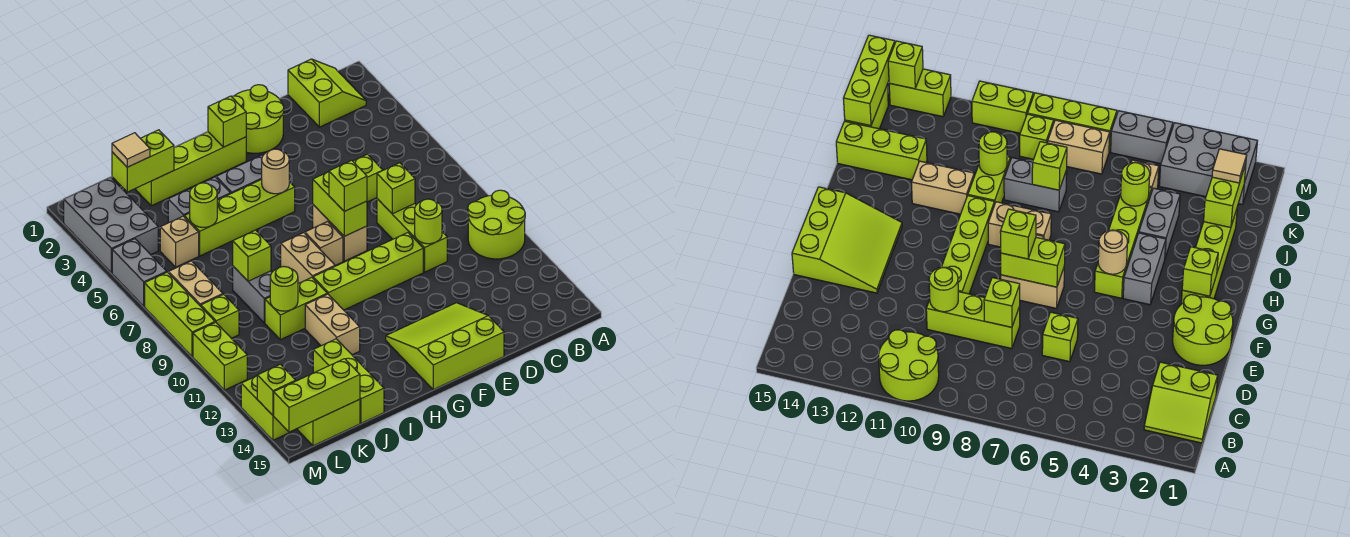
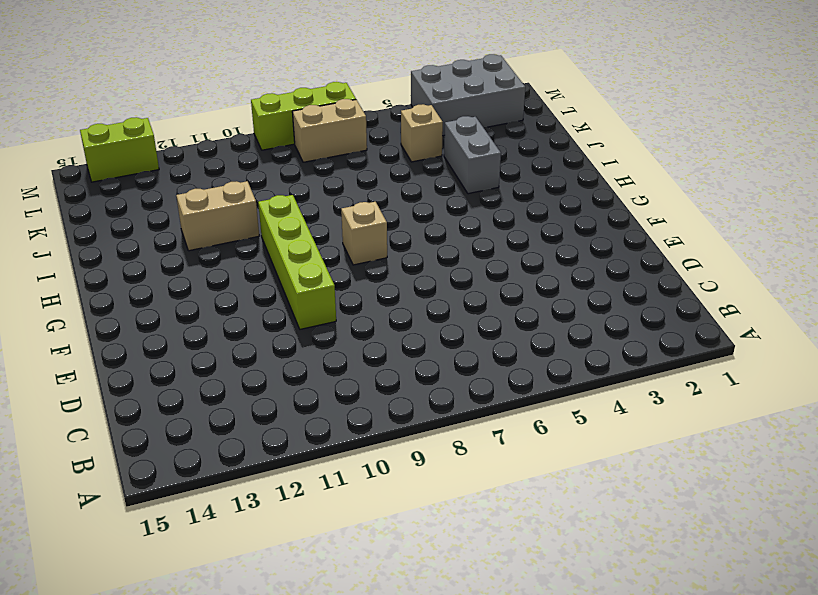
none -> lime round brick A10:B11 level 1
none -> lime slope B1:C2 level 1 top C
none -> lime brick D6 level 1
none -> lime brick D8:D10 level 1

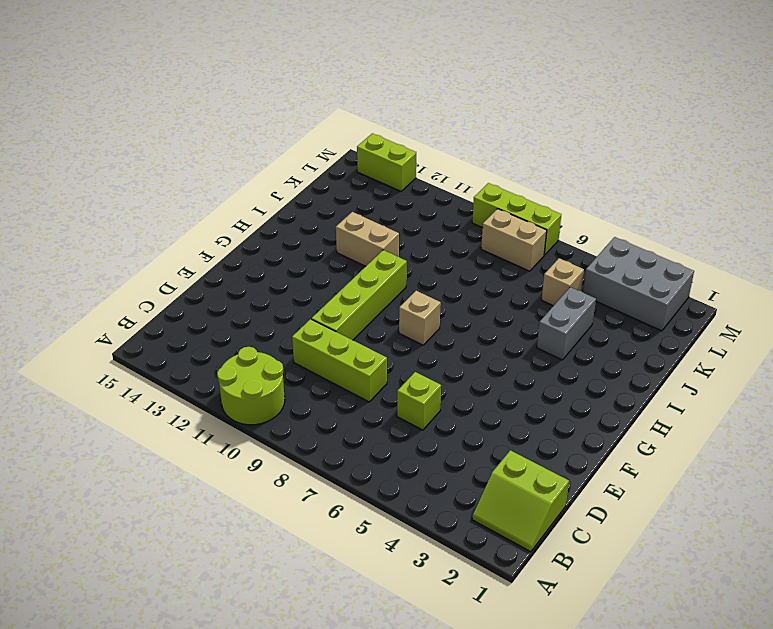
none -> lime round brick E1:F2 level 1
none -> lime slope E13:G15 level 1 top 15
none -> tan brick F7:F8 level 1
none -> lime brick G2:J2 level 1

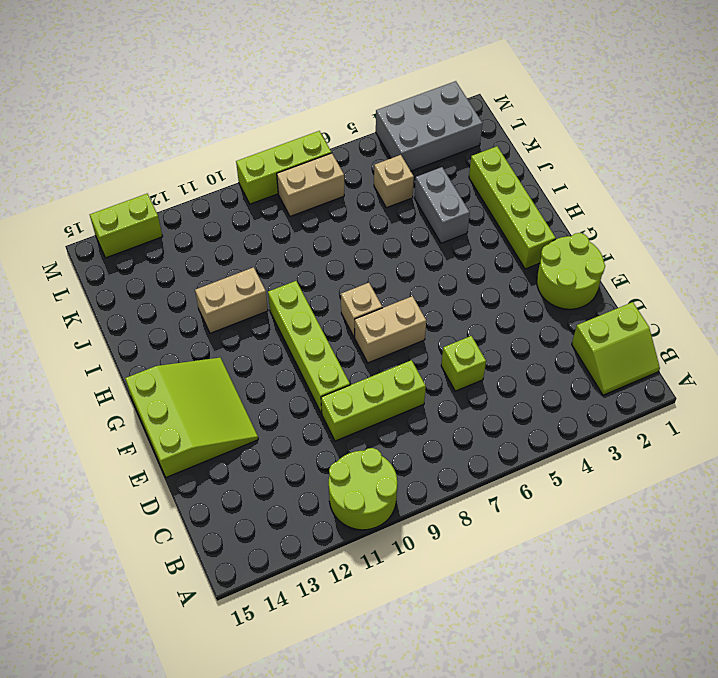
none -> grey brick G4:H4 level 1
none -> lime brick G5:J5 level 1
none -> tan brick H8:H9 level 1
none -> lime brick I10:J10 level 1

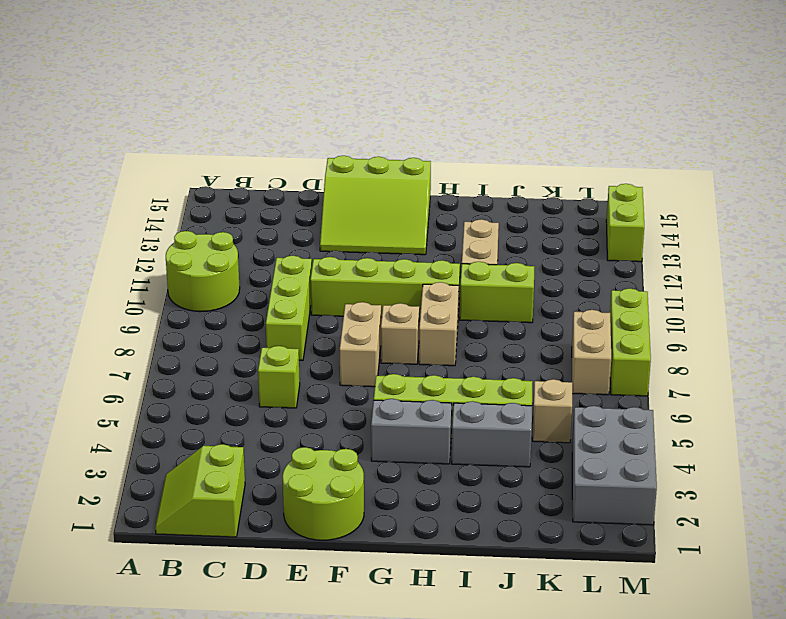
none -> lime brick G2:J2 level 1
none -> grey brick J8:J9 level 1
none -> lime brick J13:J15 level 1
none -> lime brick K15:L15 level 1

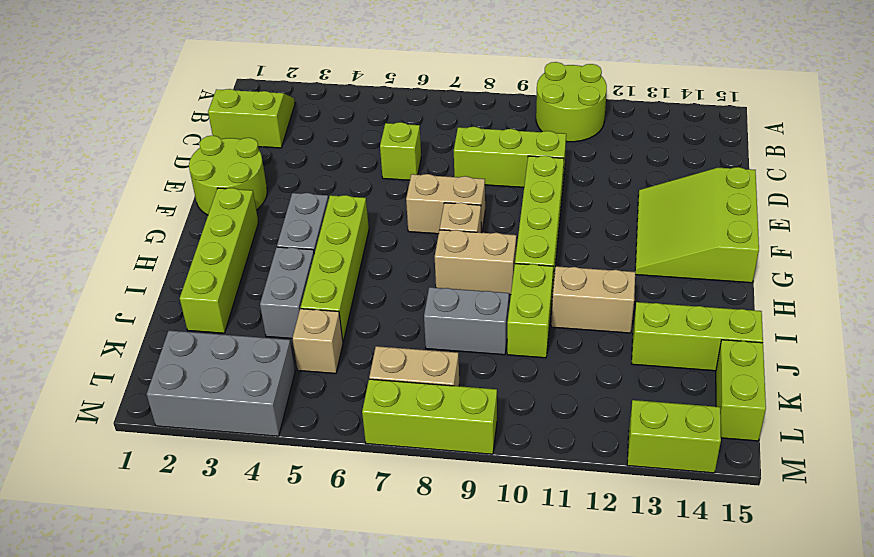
none -> lime brick L9 level 1
none -> grey brick M5:M6 level 1
none -> lime brick M10:M11 level 1
none -> lime brick D8 level 2

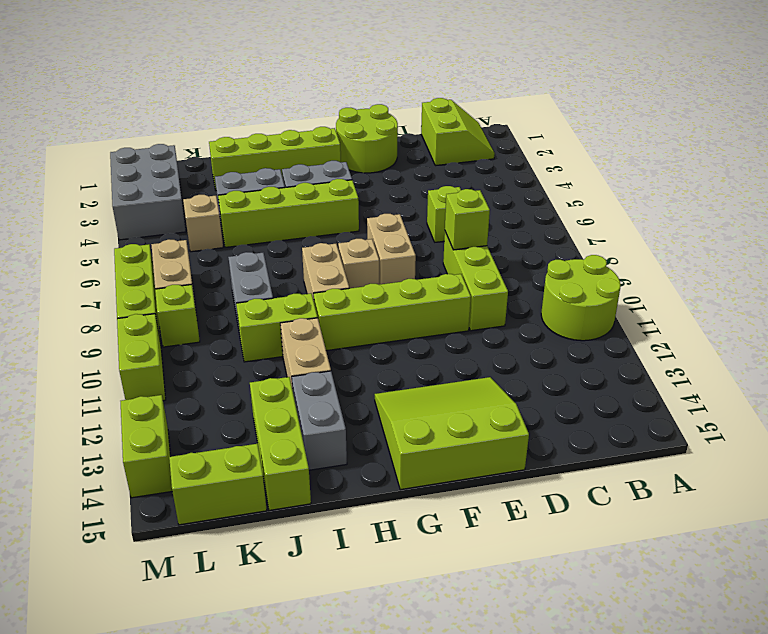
grey brick I13:I14 level 1 -> grey brick M5:M6 level 1
none -> lime round brick D10 level 2
none -> lime brick F7:F8 level 2
none -> lime brick G2 level 2
none -> tan round brick G5 level 2

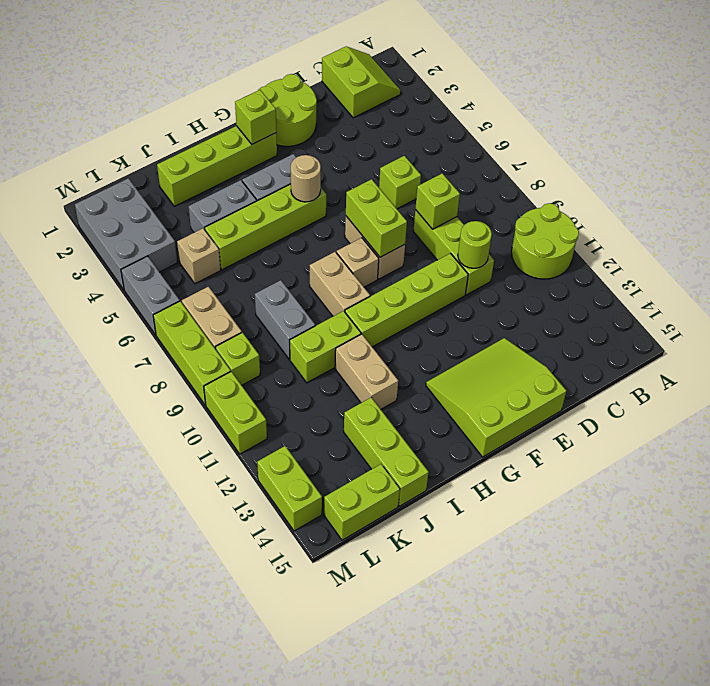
none -> lime brick J2:K2 level 2
none -> lime round brick J5 level 2
none -> lime brick J8 level 2
none -> lime round brick J10 level 2

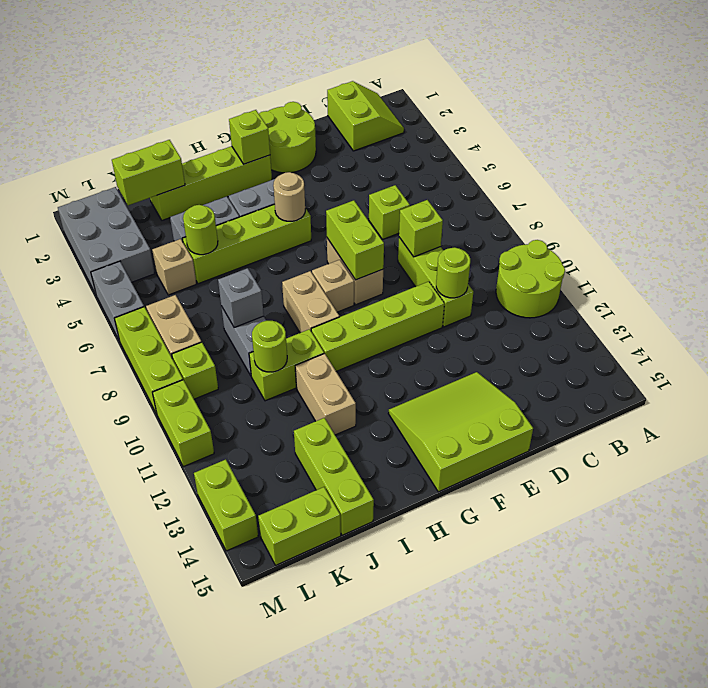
grey brick J8 level 2 -> lime brick J8 level 2
none -> lime brick K15:M15 level 2
none -> lime brick M14 level 2
none -> lime brick F8 level 3
none -> tan tile K2 level 3

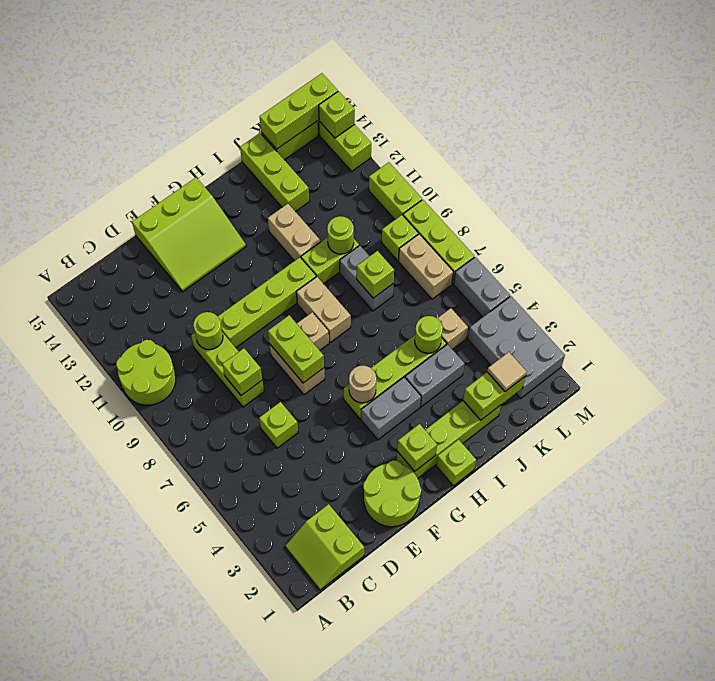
lime brick H1 level 1 -> lime brick F8 level 3

